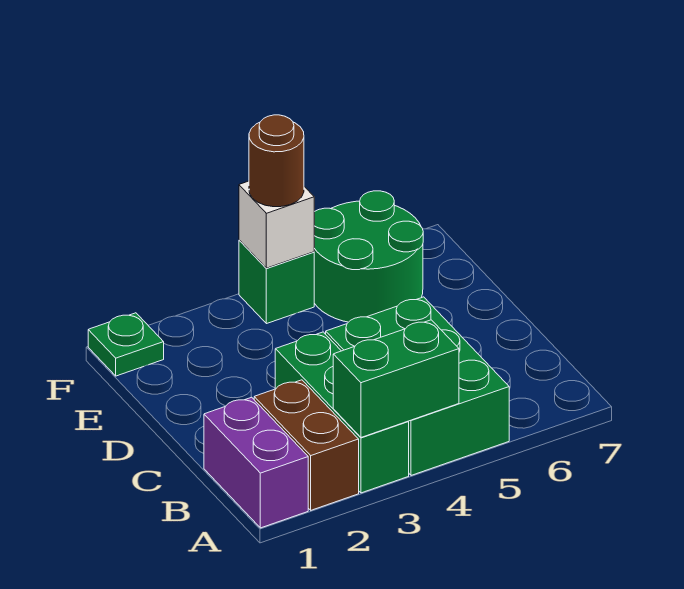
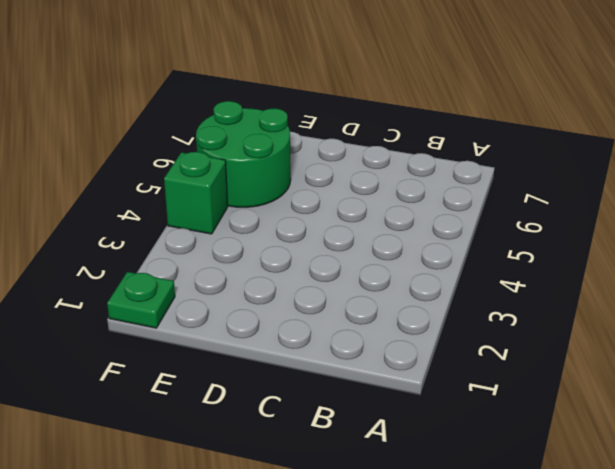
none -> purple brick A1:B1 level 1
none -> brown brick A2:B2 level 1

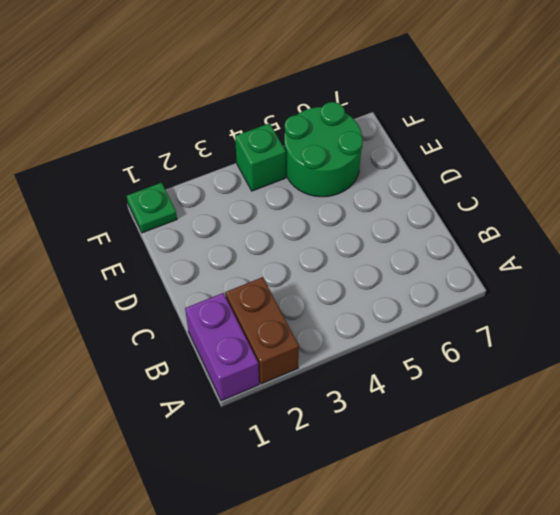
none -> green brick A3:C3 level 1
none -> green brick A4:C5 level 1

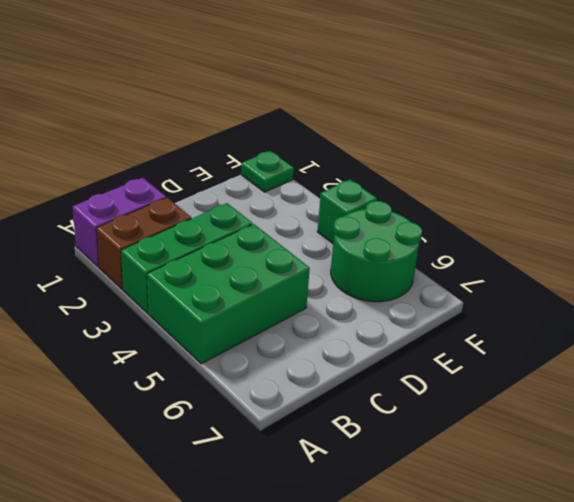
none -> green brick A3:A4 level 2
none -> white brick F4 level 2

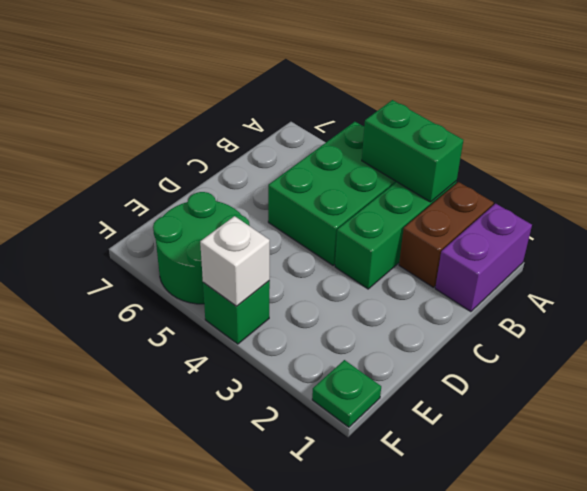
none -> brown round brick F4 level 3

